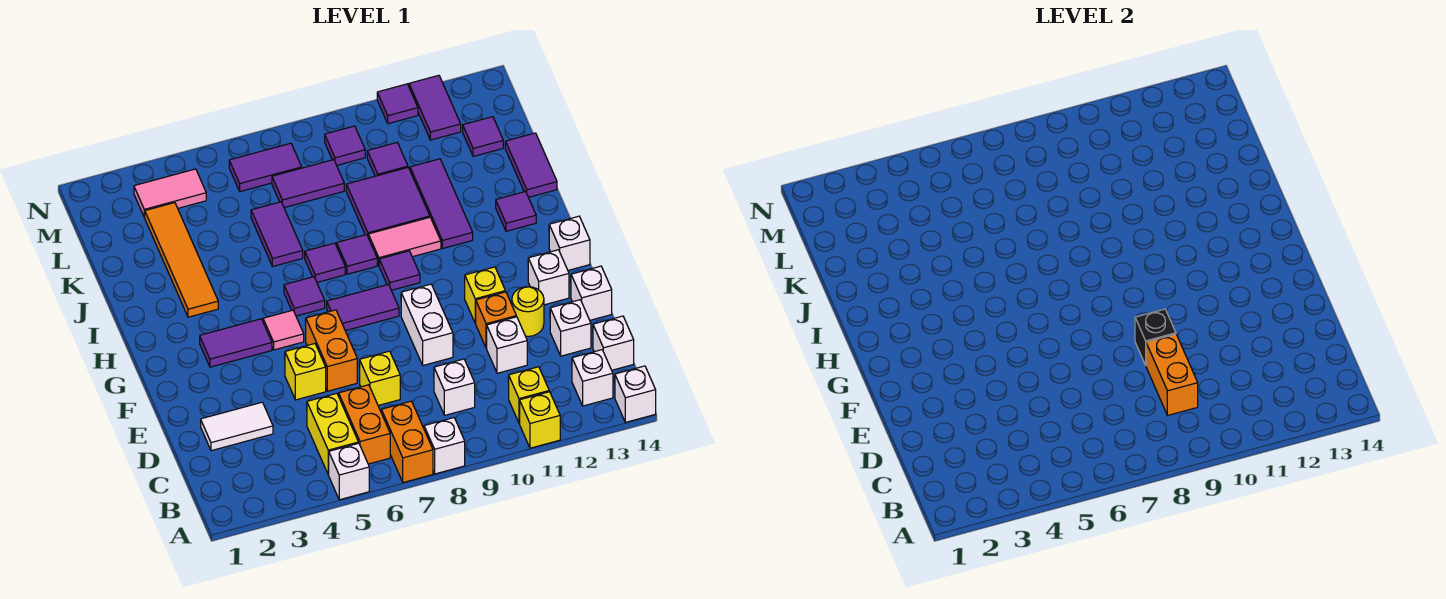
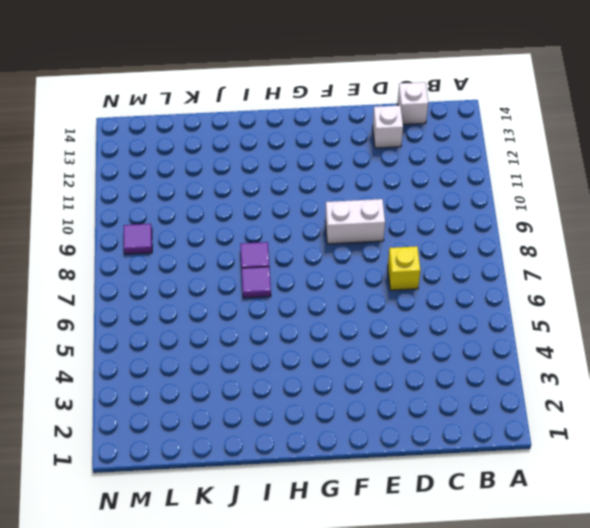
none -> white brick A5 level 1
none -> orange brick A7:B7 level 1
none -> white brick A8 level 1
none -> yellow brick A11 level 1

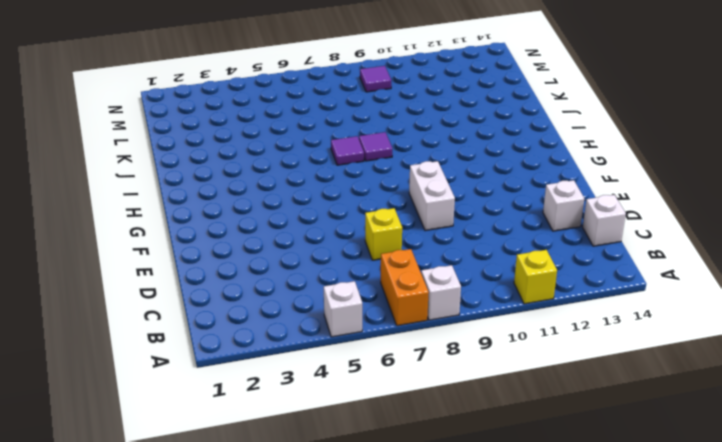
none -> white brick A14 level 1
none -> yellow brick B5:C5 level 1
none -> orange brick B6:C6 level 1
none -> yellow brick B11 level 1

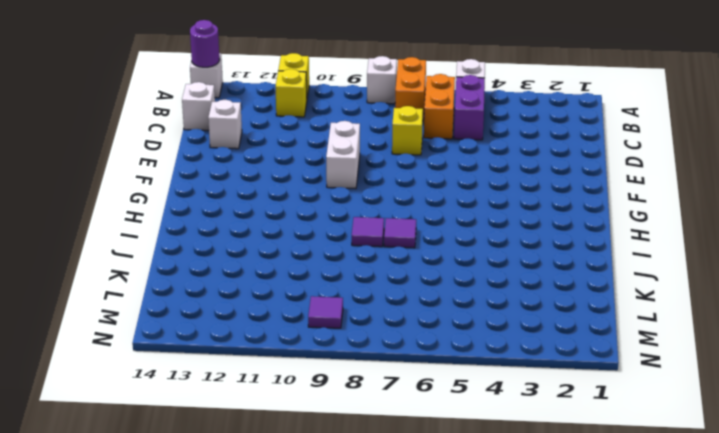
purple round brick A14 level 2 -> none
purple brick B5:C5 level 1 -> yellow brick B5:C5 level 1
none -> white brick B13 level 1
none -> white brick C9 level 1
none -> white tile D2:D3 level 1
none -> white brick D11 level 1

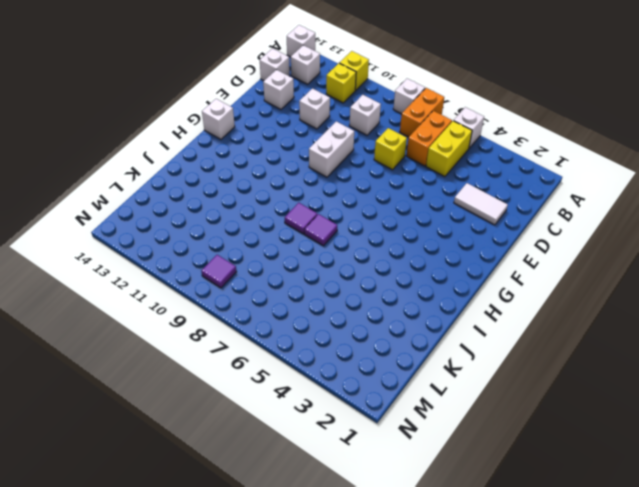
none -> yellow brick E5 level 1
none -> orange brick E6:F6 level 1
none -> orange brick E11 level 1
none -> yellow round brick E12 level 1

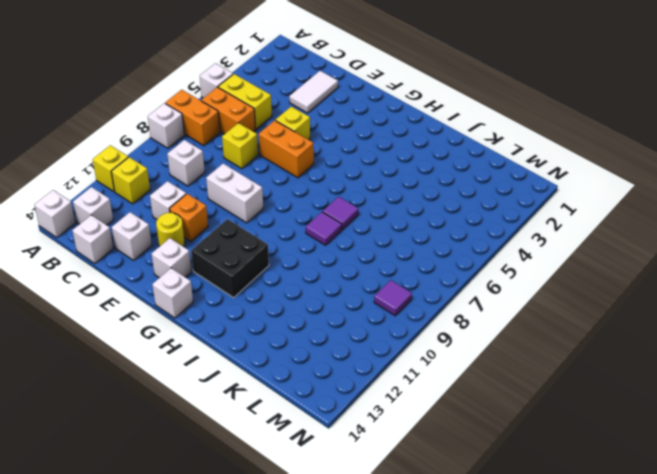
black brick G11:H12 level 1 -> none
none -> white brick E14 level 1
none -> yellow brick F11 level 1
none -> purple tile G3:G4 level 1
none -> pink tile G5 level 1

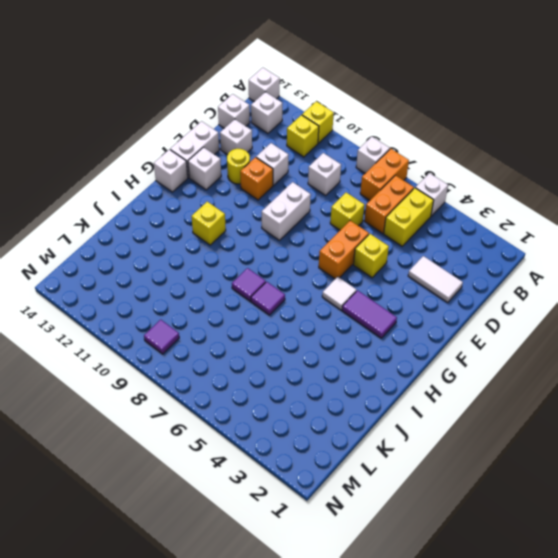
white brick E14:F14 level 1 -> white brick E14 level 1
white tile G5 level 1 -> pink tile G5 level 1
yellow brick H11 level 1 -> yellow brick F11 level 1
none -> purple tile G7:G8 level 1
none -> purple tile H6 level 1
none -> purple tile H9 level 1
none -> orange tile I3:L3 level 1

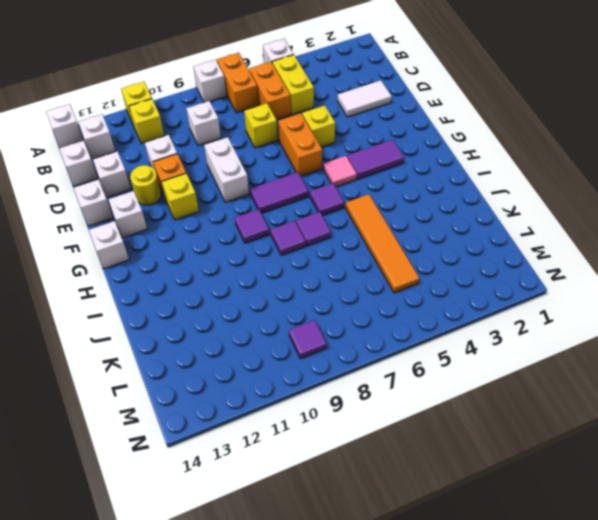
orange tile I5:L5 level 1 -> orange tile I3:L3 level 1
none -> pink tile I9:I10 level 1
none -> purple tile I11:K11 level 1
none -> purple tile I13 level 1
none -> purple tile J6:K6 level 1

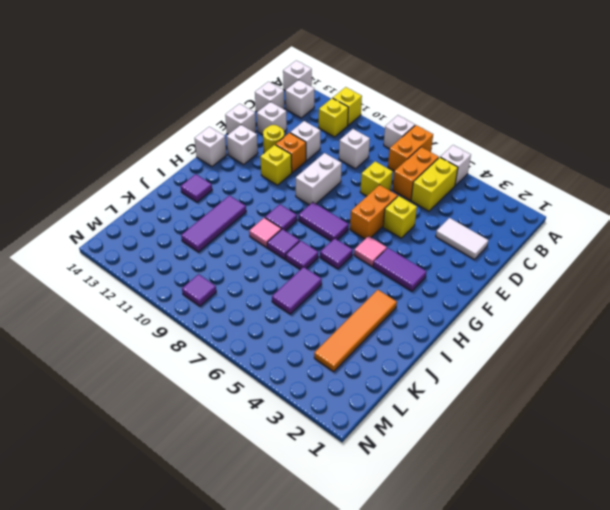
pink tile I9 level 1 -> pink tile I9:I10 level 1
none -> purple tile J9:K10 level 1
none -> purple tile J14:K14 level 1
none -> purple tile L7:L8 level 1
none -> purple tile L10 level 1

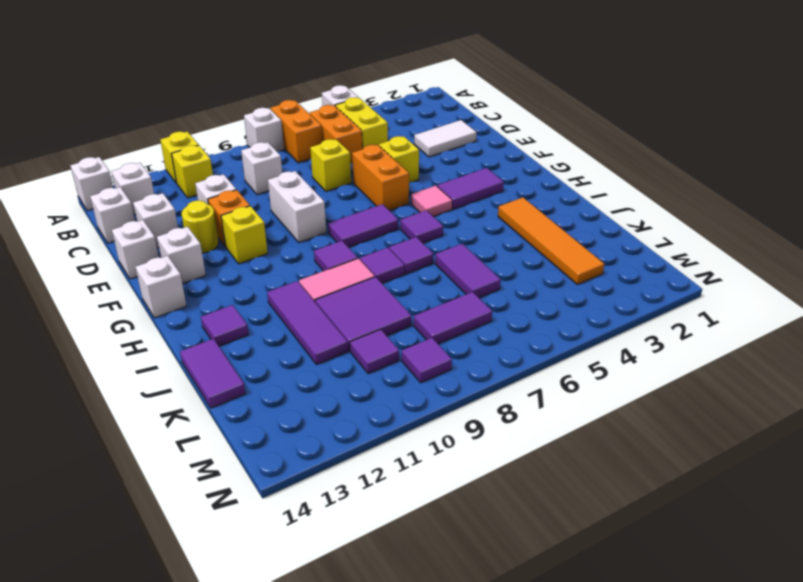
none -> purple tile L13 level 1
none -> pink tile M3:M4 level 1
none -> purple tile M6:M7 level 1
none -> purple tile M12:N12 level 1

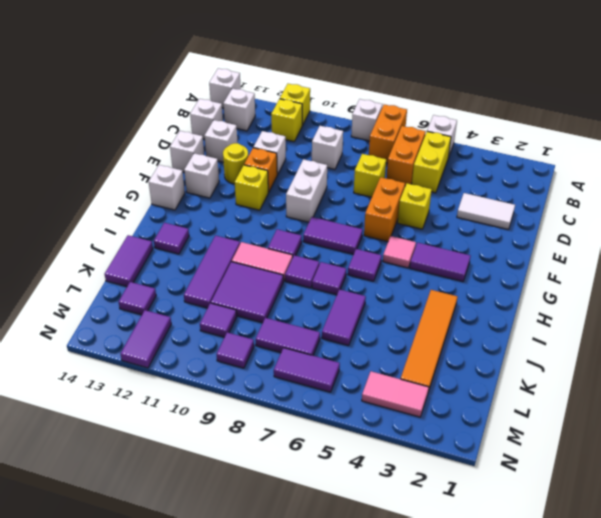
none -> purple tile N11 level 1
none -> orange brick C9:D9 level 2
none -> black brick E9 level 2

